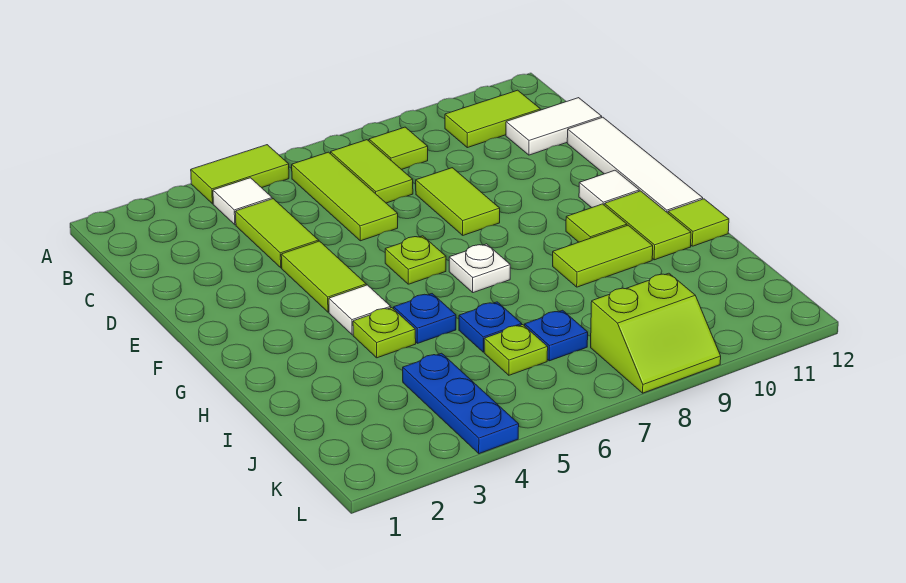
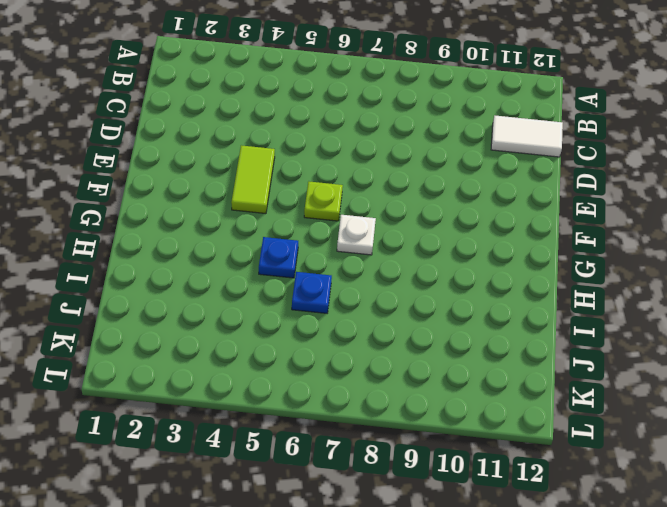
none -> lime tile A4:A5 level 1
none -> white tile B4 level 1
none -> lime tile B6:D6 level 1

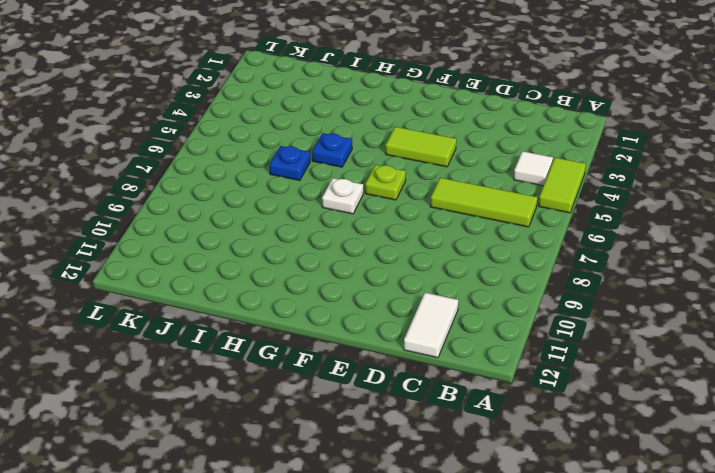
none -> lime tile B7:C7 level 1
none -> lime tile B8 level 1
none -> lime tile B10:B11 level 1

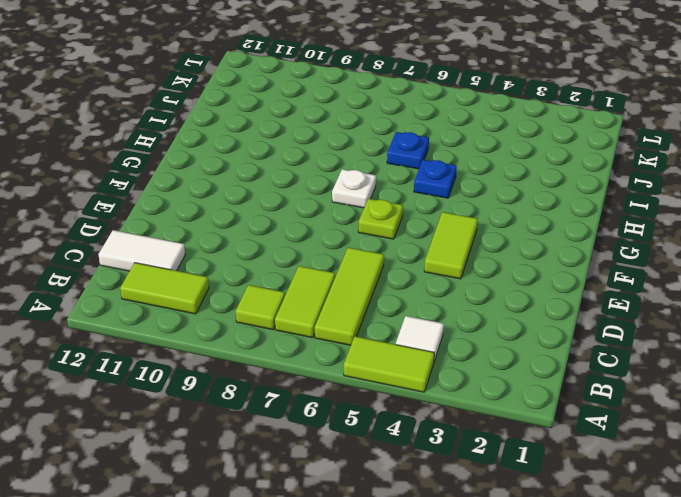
none -> lime tile C4:D4 level 1
none -> lime tile D8:E8 level 1
none -> white tile D12:G12 level 1

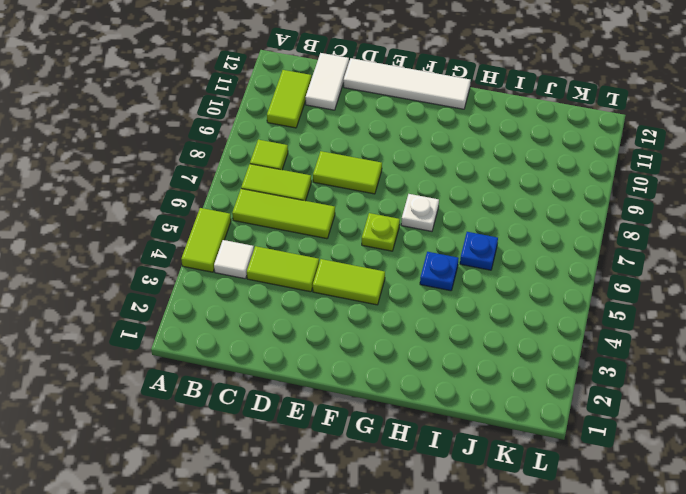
none -> white tile F11 level 1
none -> white tile G4 level 1
none -> lime tile G10 level 1

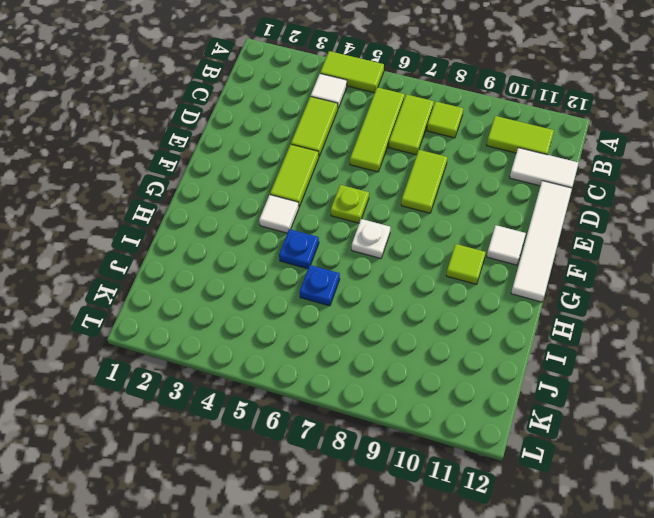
none -> lime tile G11:H11 level 1
none -> lime plate H4 level 1
none -> lime tile H9:H10 level 1

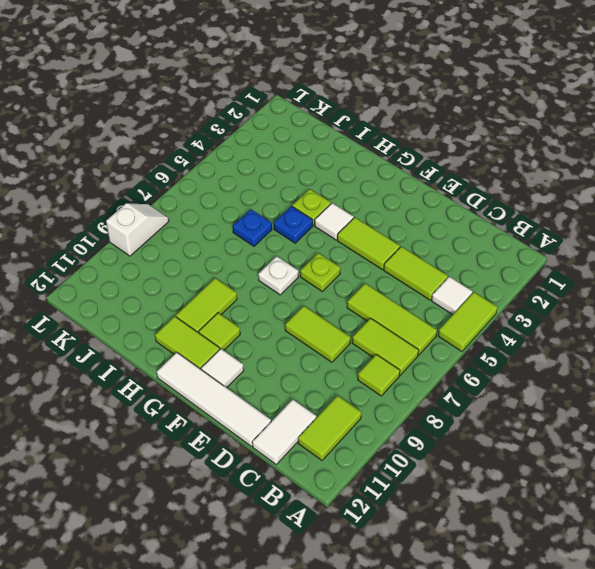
white slope L8:L9 level 1 top 9 -> lime slope K8:L9 level 1 top K
none -> lime tile H12 level 1
none -> blue plate J4:L4 level 1
none -> lime plate J6 level 1

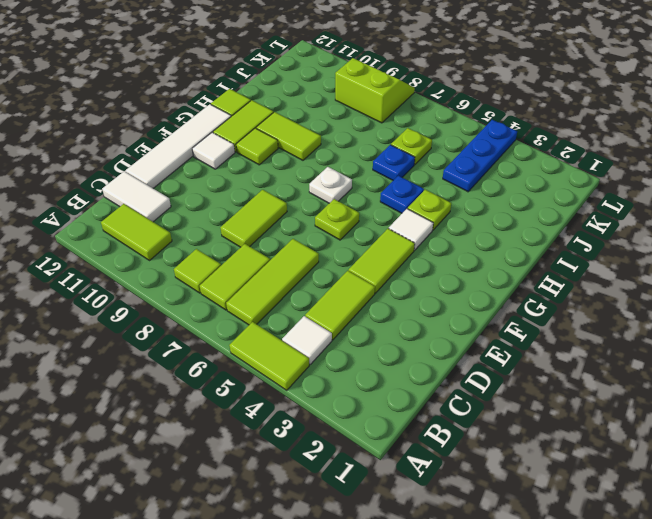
none -> blue plate J7 level 1

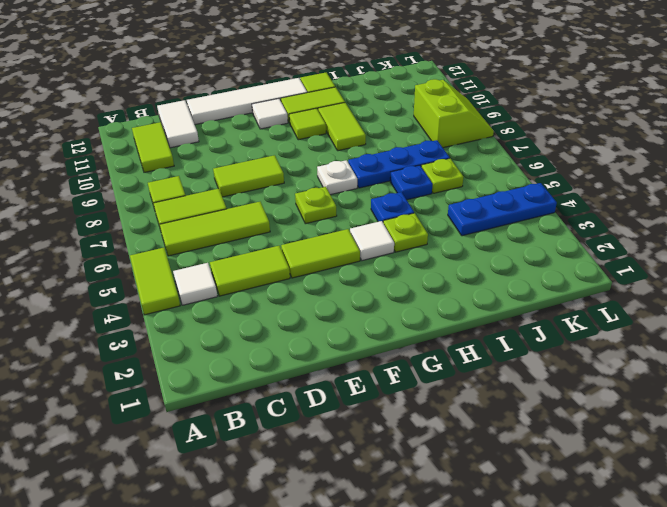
blue plate H7:J7 level 1 -> blue plate J7 level 1

